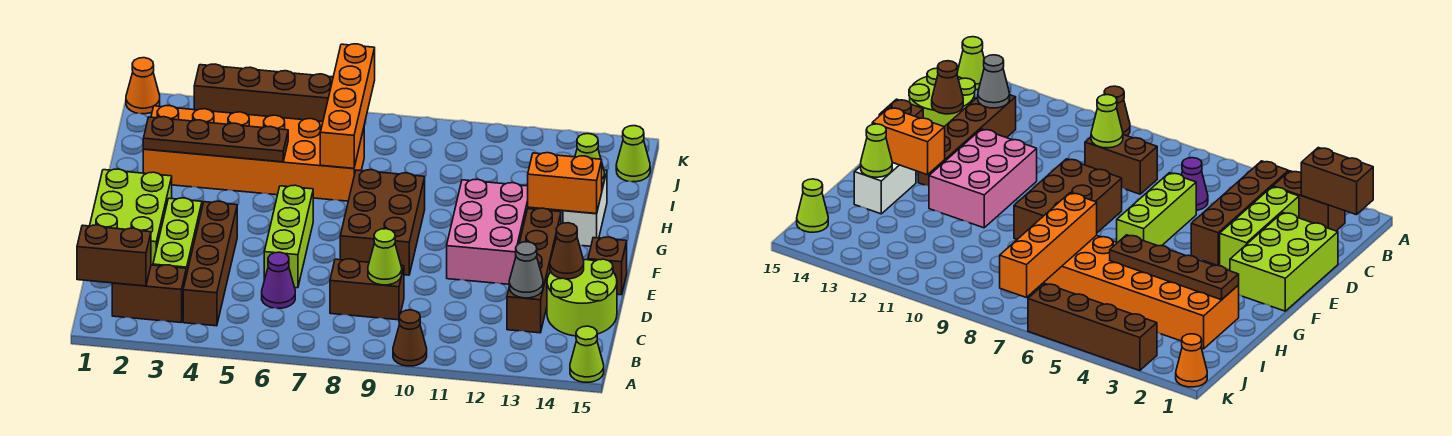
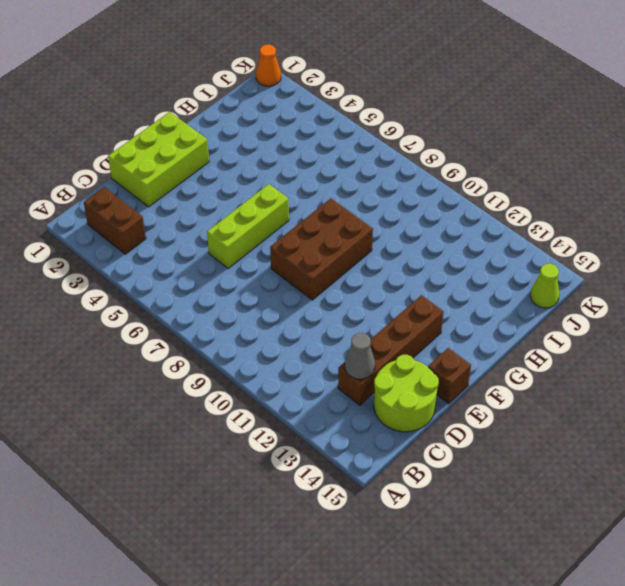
none -> brown cone A10 level 1
none -> lime cone A15 level 1
none -> brown brick B4:E4 level 1

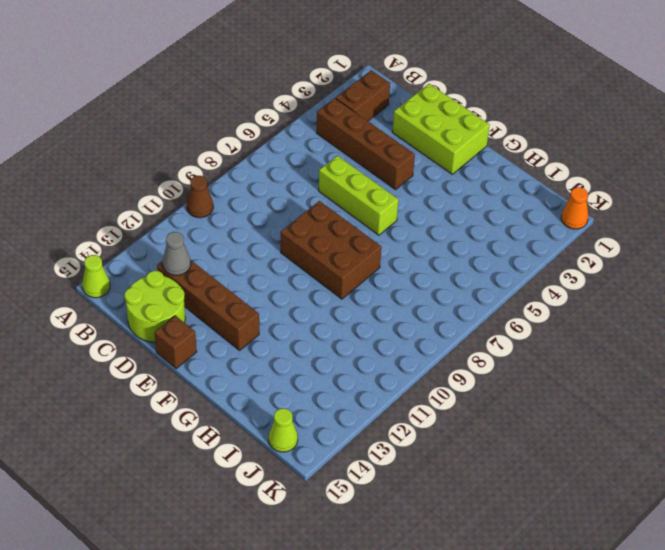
none -> lime brick C3:E3 level 1
none -> purple cone C6 level 1
none -> brown brick C8:C9 level 1

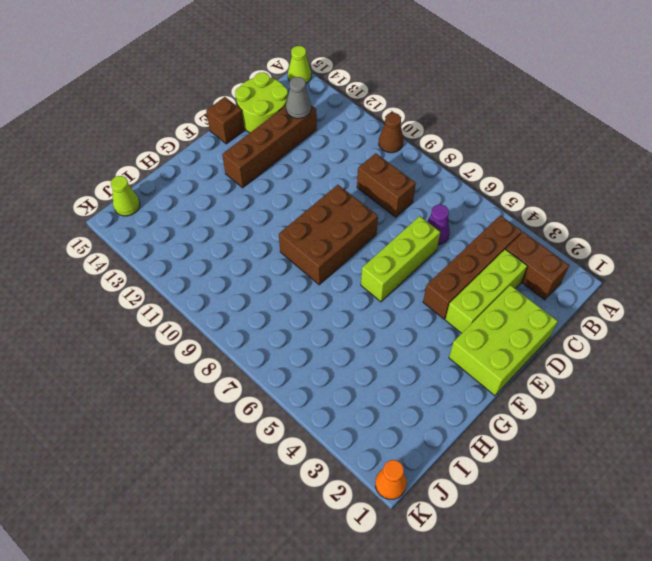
none -> pink brick E11:G12 level 1
none -> white brick G14:H14 level 1
none -> orange brick H2:I7 level 1

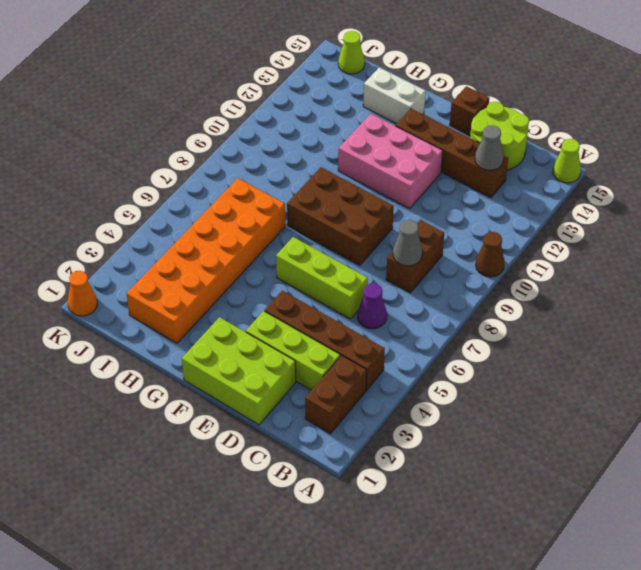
grey cone C8 level 2 -> none
none -> brown brick K3:K6 level 1
none -> brown brick B1:B2 level 2
none -> lime cone C9 level 2

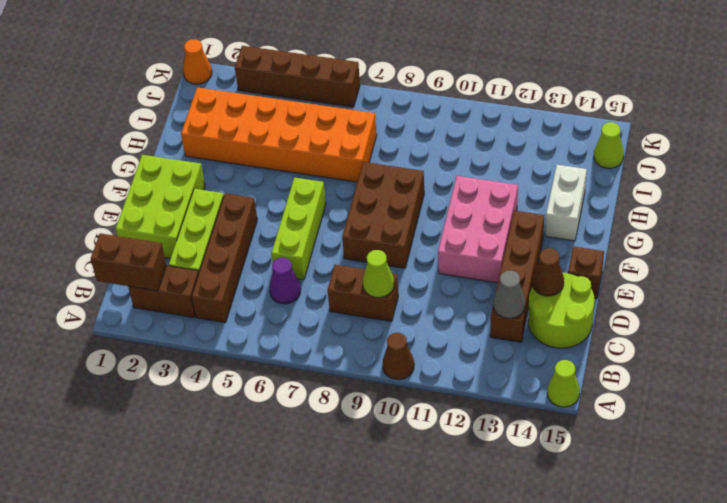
none -> orange brick G13:G14 level 2
none -> brown plate H2:H5 level 2
none -> orange brick H7:K7 level 2

